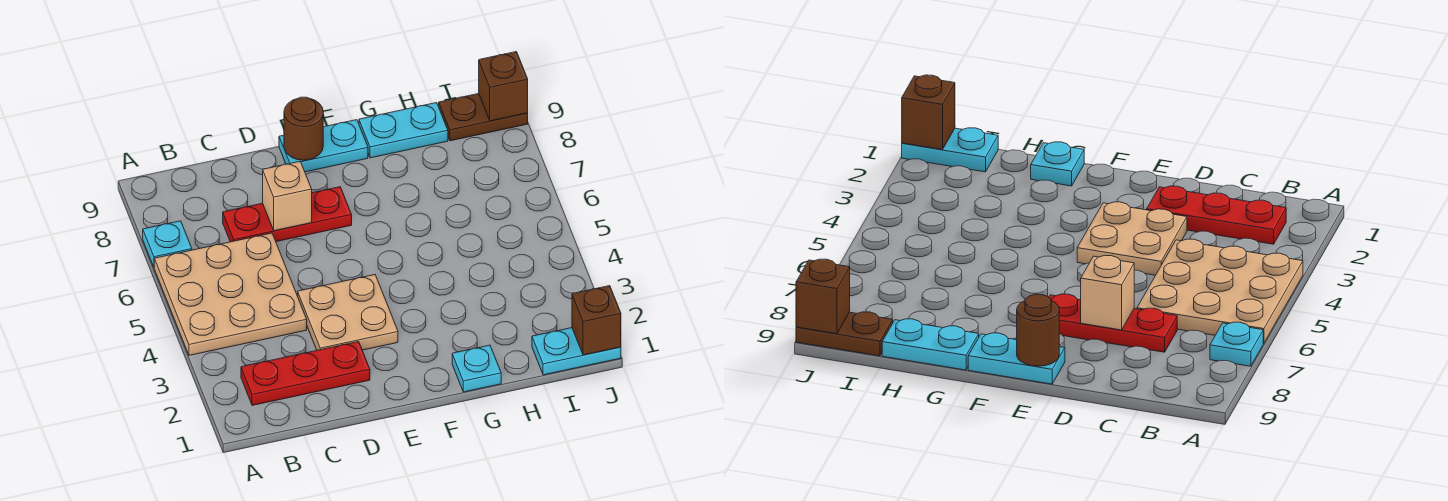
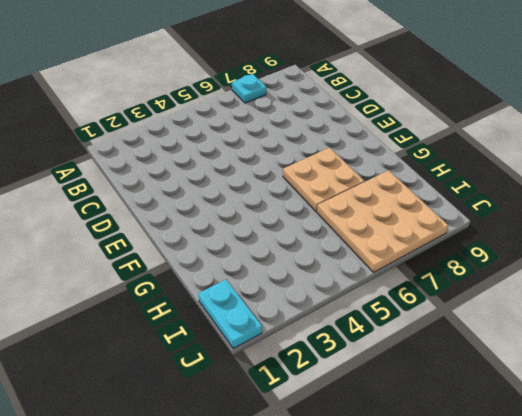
tan plate F6:G7 level 1 -> tan plate D3:E4 level 1
tan plate H6:J8 level 1 -> tan plate A4:C6 level 1
none -> red plate B2:D2 level 1
none -> red plate C7:E7 level 1
none -> cyan plate E9:F9 level 1

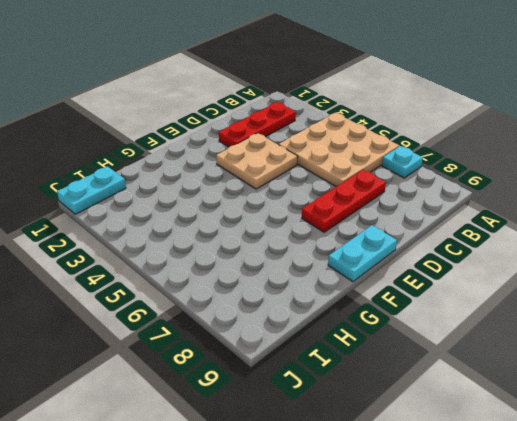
none -> cyan plate G1 level 1
none -> cyan plate G9:H9 level 1
none -> brown plate I9:J9 level 1

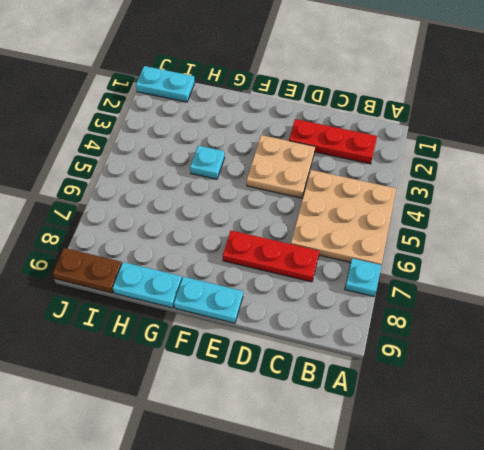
cyan plate G4 level 1 -> cyan plate G1 level 1
none -> tan brick D7 level 2
none -> brown round brick E9 level 2
none -> brown brick J1 level 2

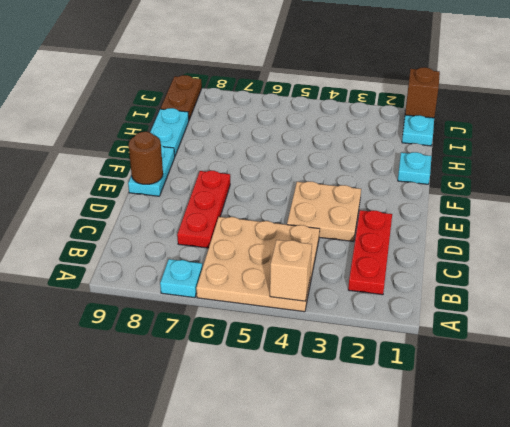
tan brick A4 level 2 -> tan brick D7 level 2
none -> brown brick J9 level 2

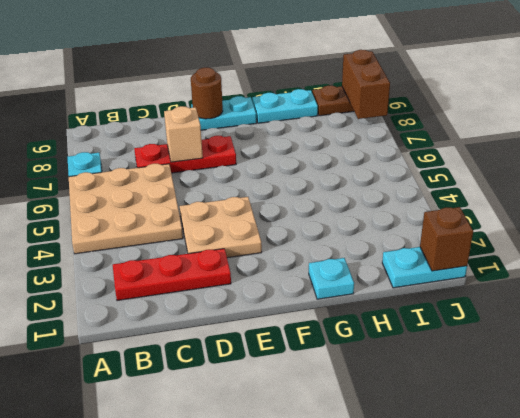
brown brick J8:J9 level 2 -> brown brick J9 level 2

